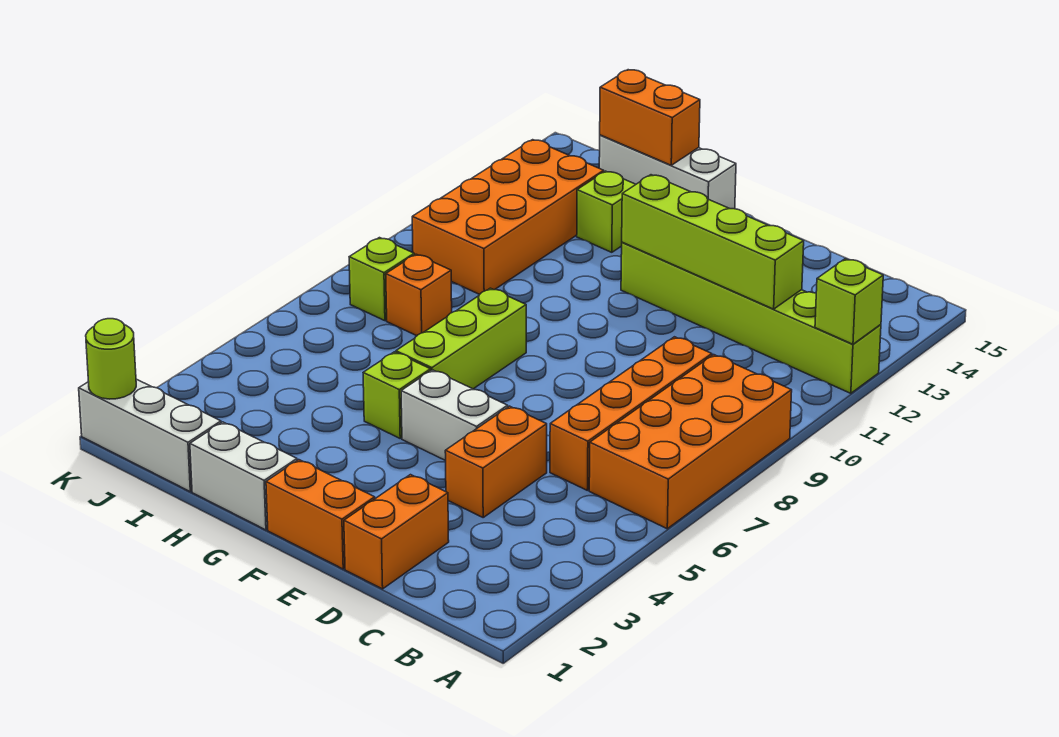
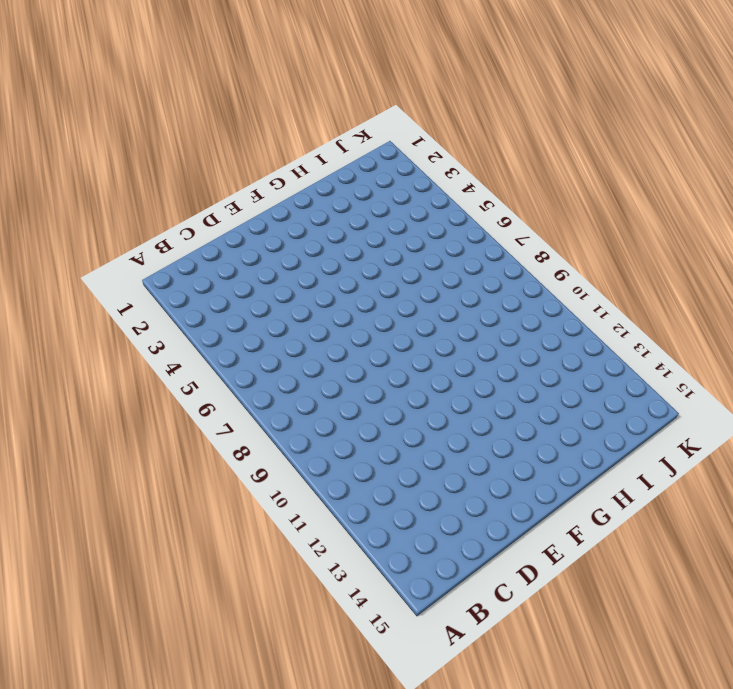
none -> orange brick A6:B9 level 1
none -> lime brick A12:F12 level 1
none -> orange brick C6:C9 level 1

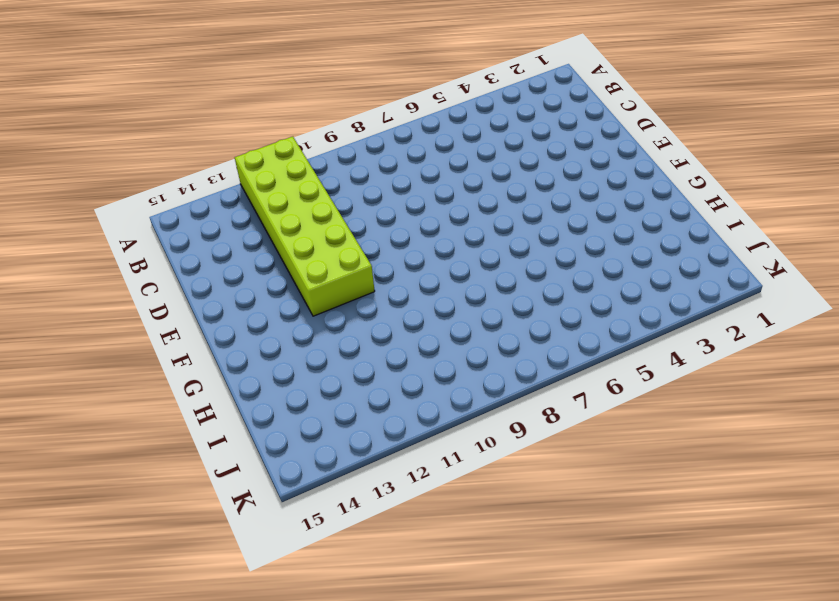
lime brick A11:F12 level 1 -> lime brick A12:F12 level 1
none -> orange brick A6:B9 level 1
none -> orange brick C6:C9 level 1
none -> orange brick D1:D2 level 1

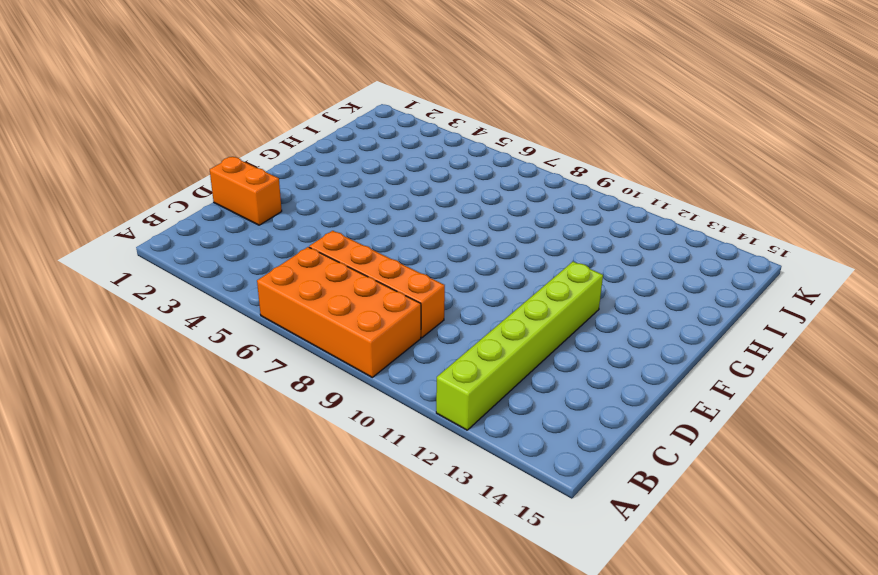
none -> orange brick D4:D5 level 1
none -> orange brick E1:F1 level 1
none -> white brick E5:F5 level 1

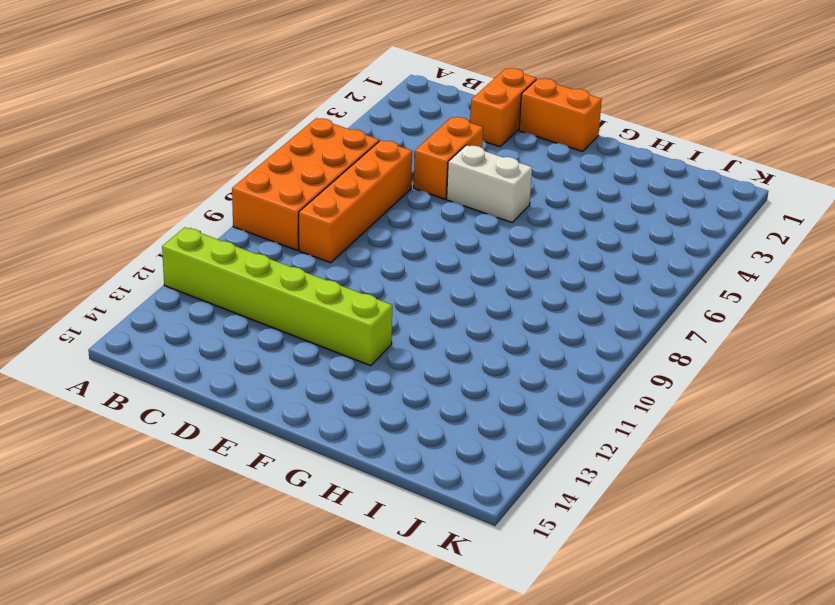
none -> white brick G1:H1 level 1
none -> lime brick G5 level 1
none -> lime brick G6:G8 level 1

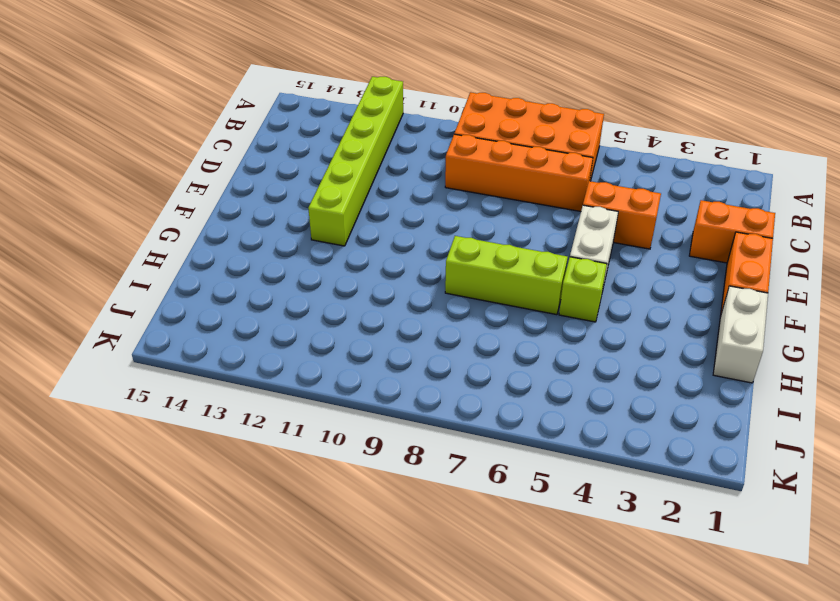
none -> white brick G15:I15 level 1
none -> lime brick H13 level 1
none -> white brick I1:K1 level 1

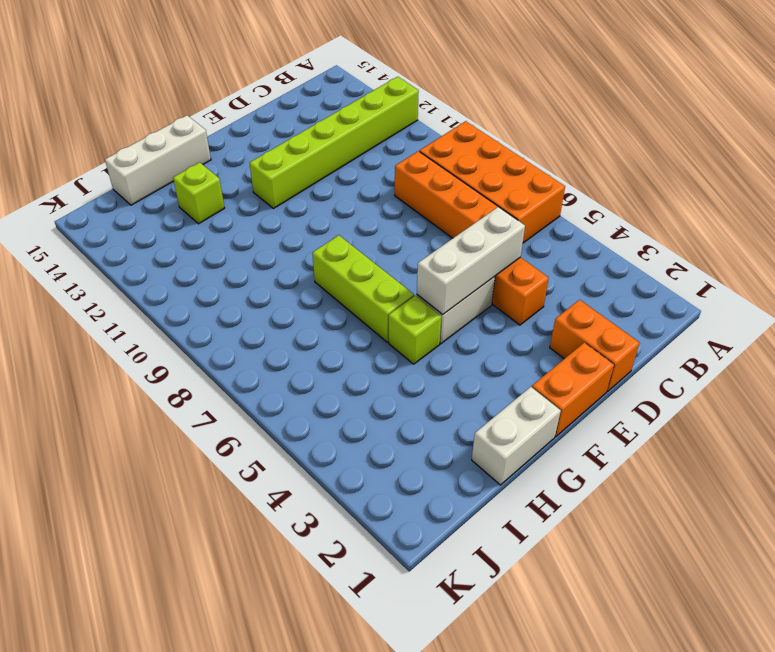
white brick D5:F5 level 2 -> white brick I1:K1 level 1
none -> orange brick I8 level 1
none -> orange brick I10:J13 level 1
none -> lime brick J8 level 1

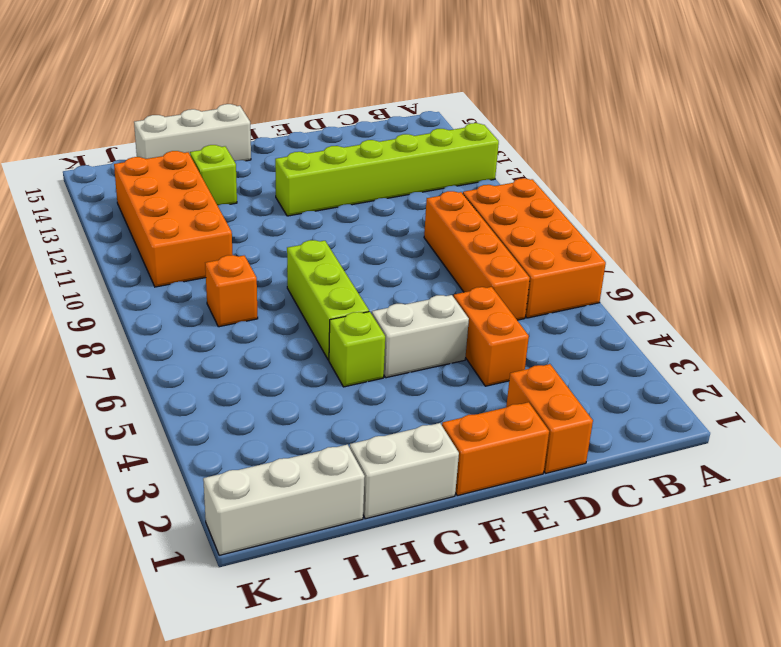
none -> lime brick J8 level 1
none -> lime brick A12 level 2
none -> lime brick C12:F12 level 2

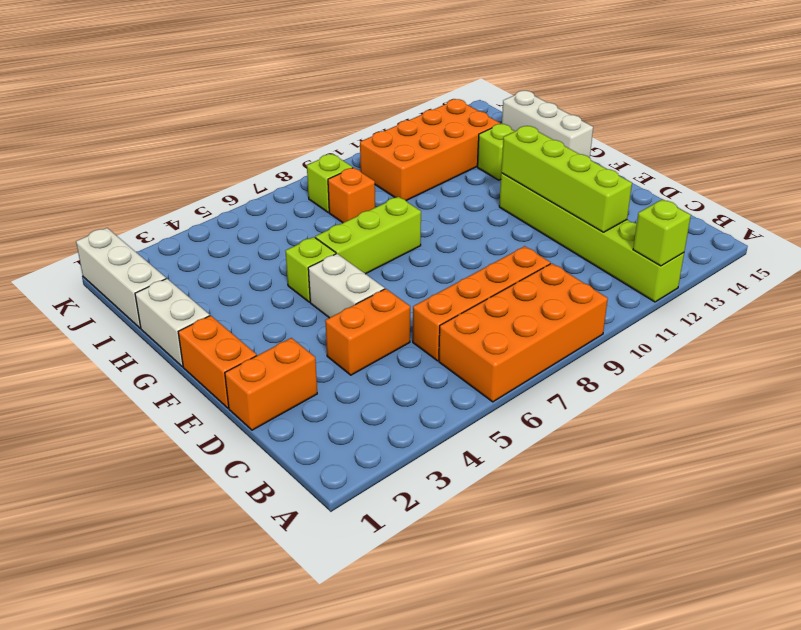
none -> orange brick H15:I15 level 2
none -> lime round brick K1 level 2

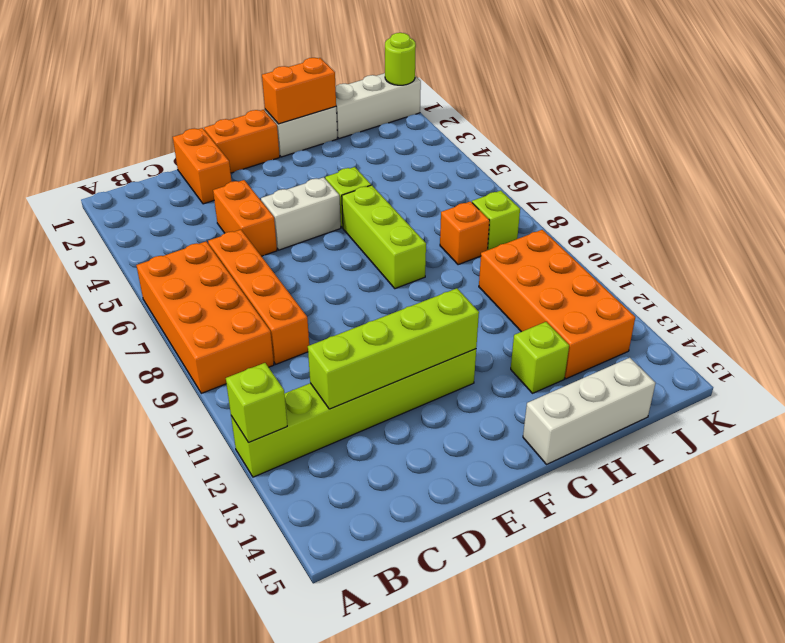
orange brick G1:H1 level 2 -> orange brick H15:I15 level 2

